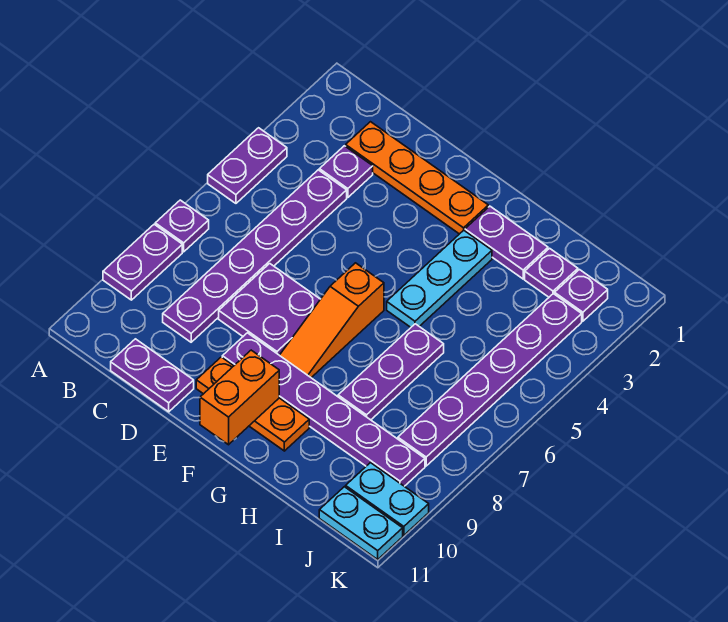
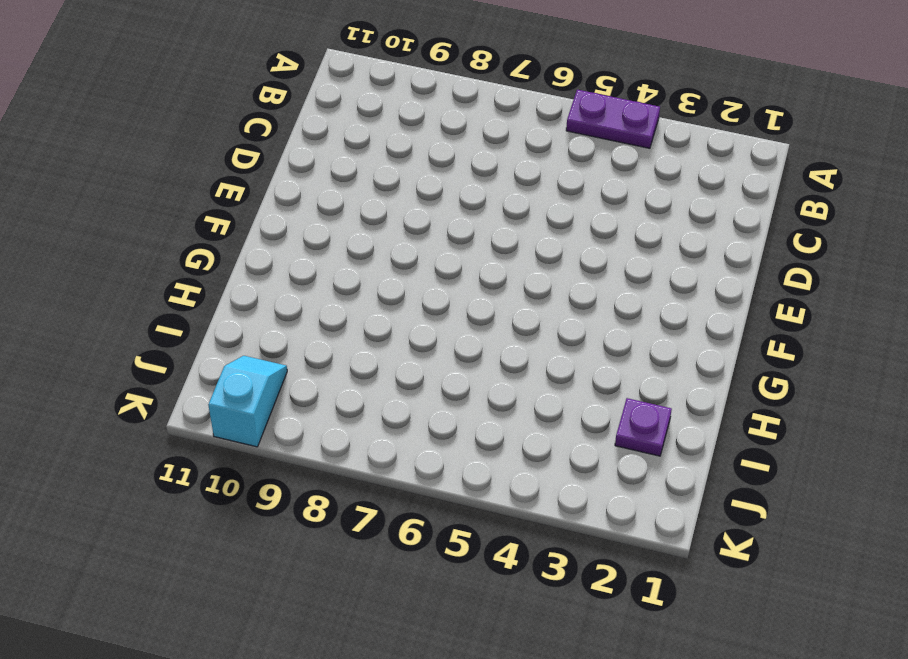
cyan slope J10:K10 level 1 top K -> cyan plate J10:K10 level 1
none -> purple plate A7 level 1
none -> purple plate A8:A9 level 1
none -> orange plate C2:F2 level 1

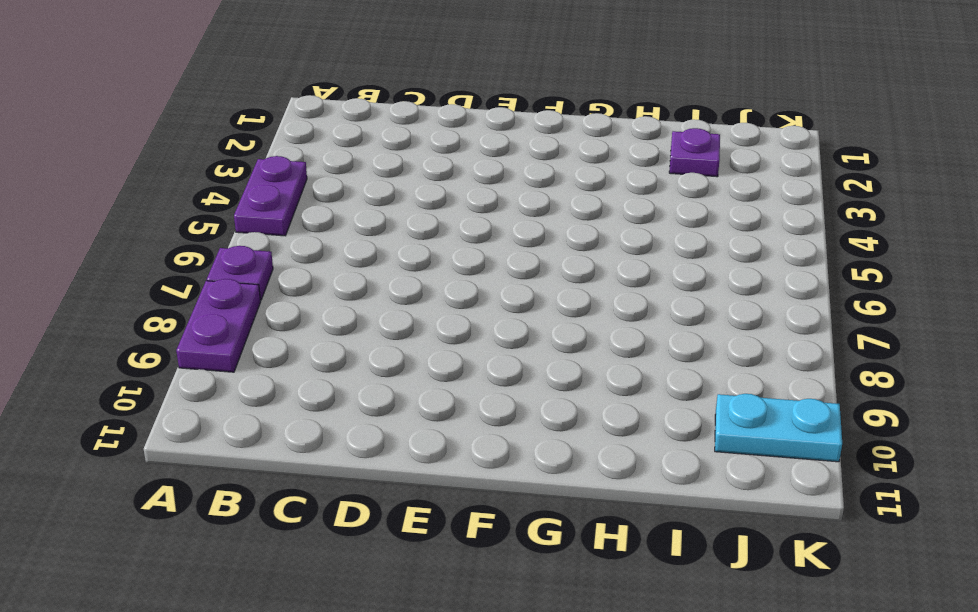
none -> orange plate C2:F2 level 1
none -> purple plate C3 level 1
none -> purple plate C4:C9 level 1

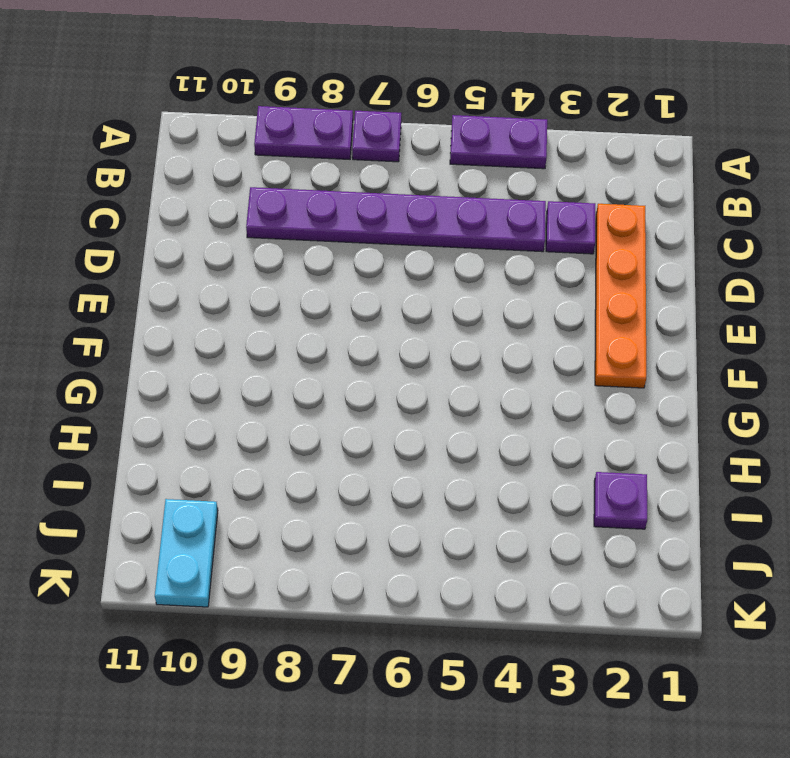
none -> purple plate C11:D11 level 1
none -> purple plate D7:E8 level 1
none -> purple plate E9:J9 level 1

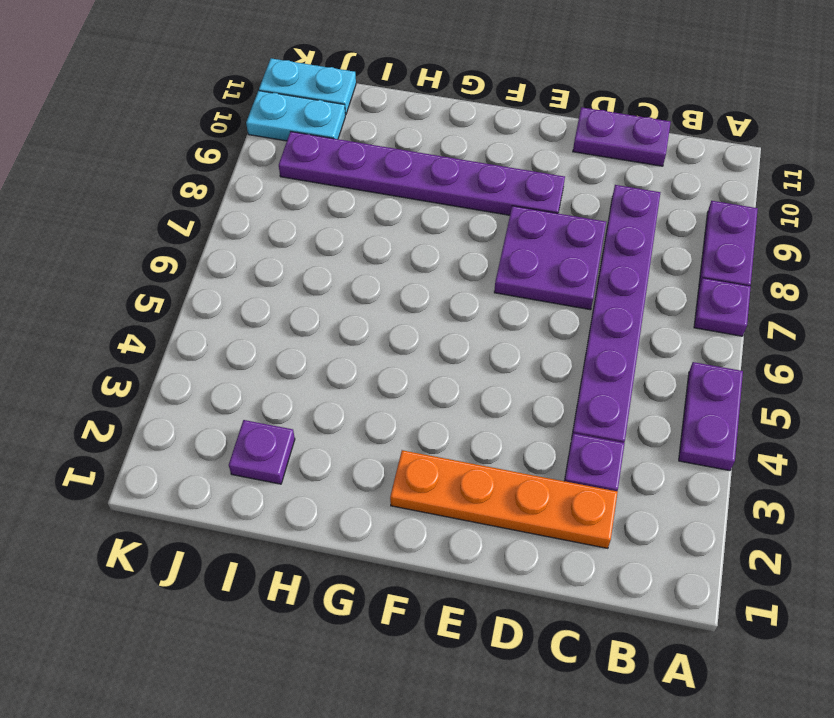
none -> orange plate E10:G10 level 1
none -> orange slope F6:F8 level 1 top 6
none -> purple plate G2:H2 level 1

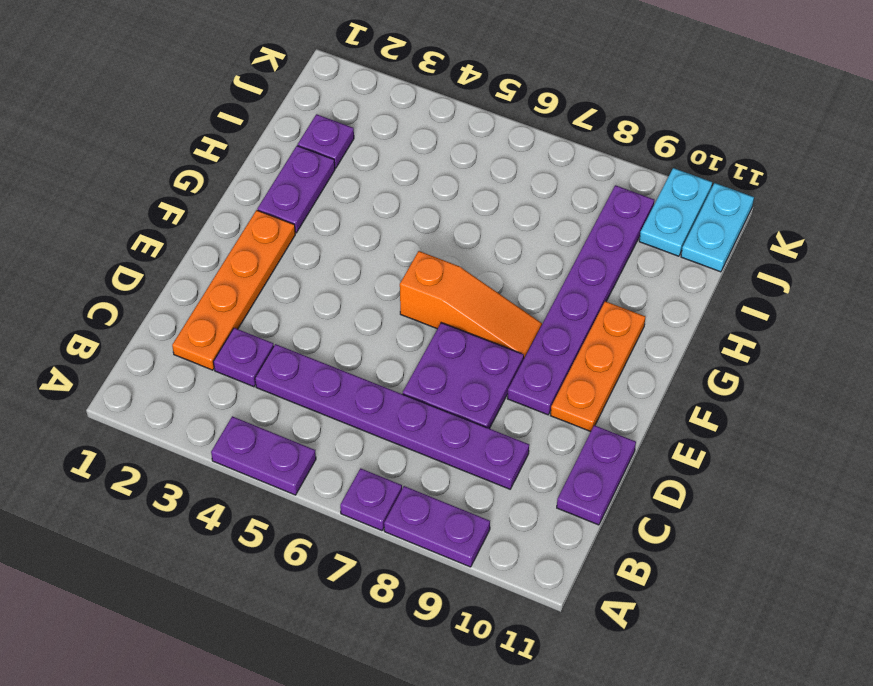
none -> cyan plate G3:G5 level 1
none -> purple plate H6:H8 level 1
none -> purple plate J2 level 1

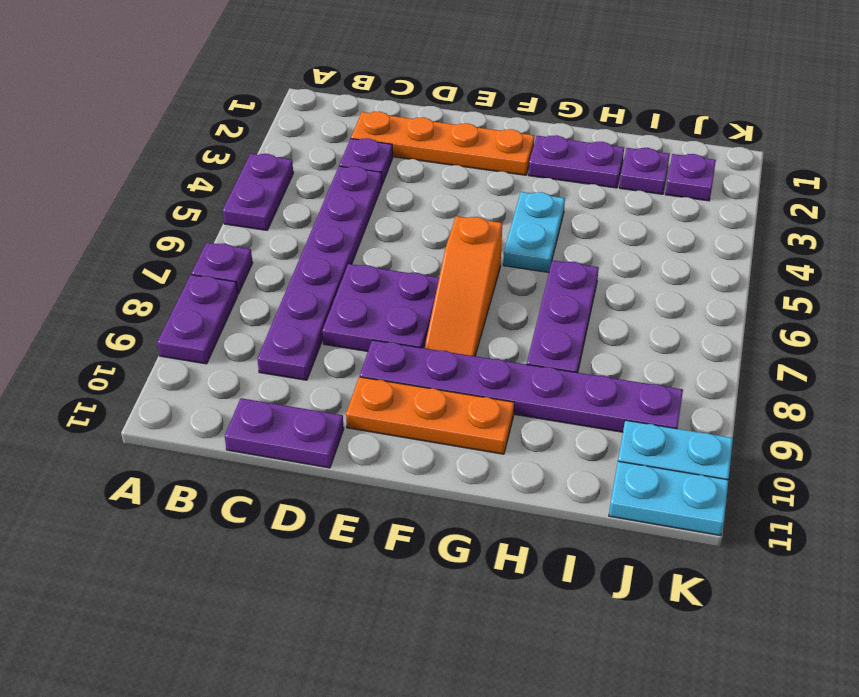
cyan plate G4:G5 level 1 -> cyan plate G3:G5 level 1
none -> purple plate J3:J8 level 1
none -> orange brick F10:F11 level 2

